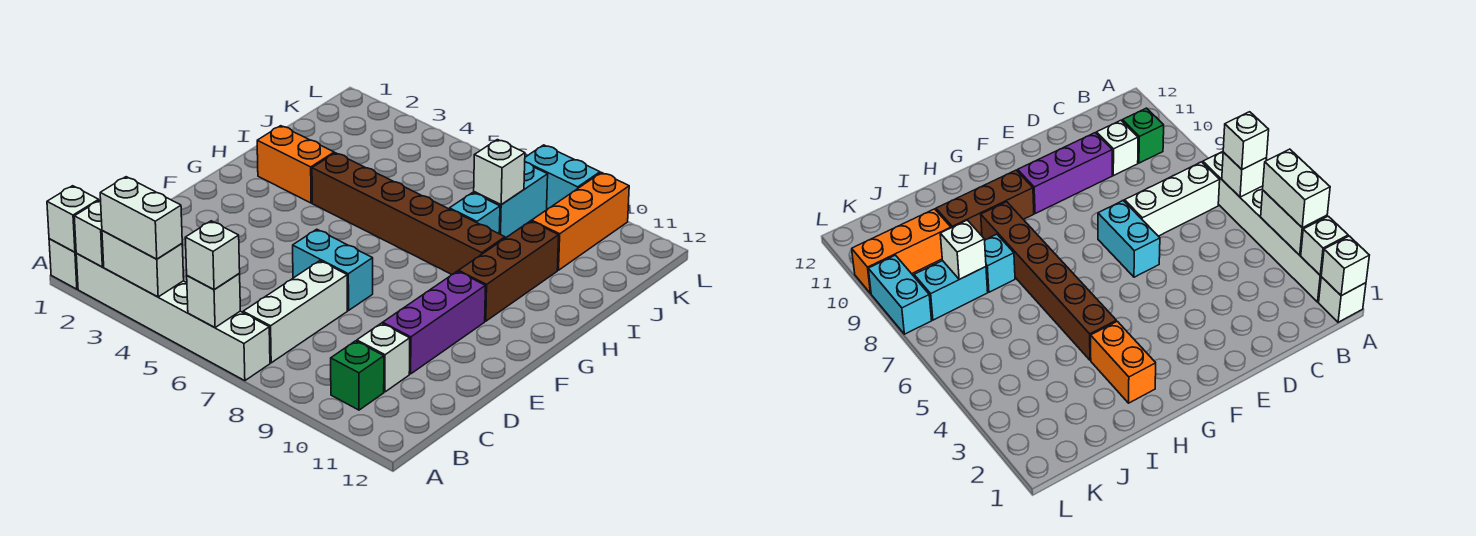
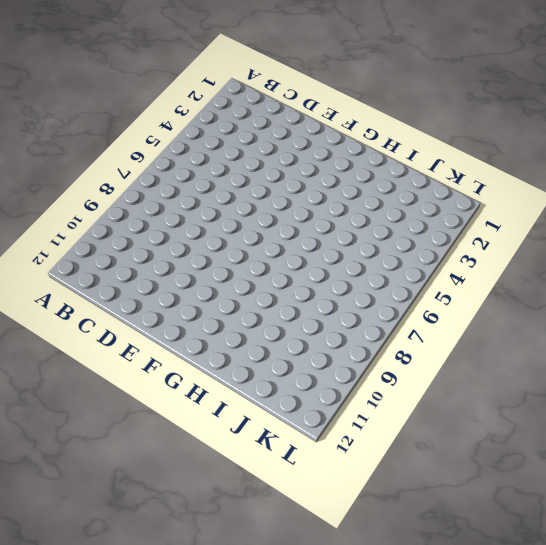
none -> white brick A1 level 1
none -> white brick A2:A7 level 1
none -> white brick B7:D7 level 1

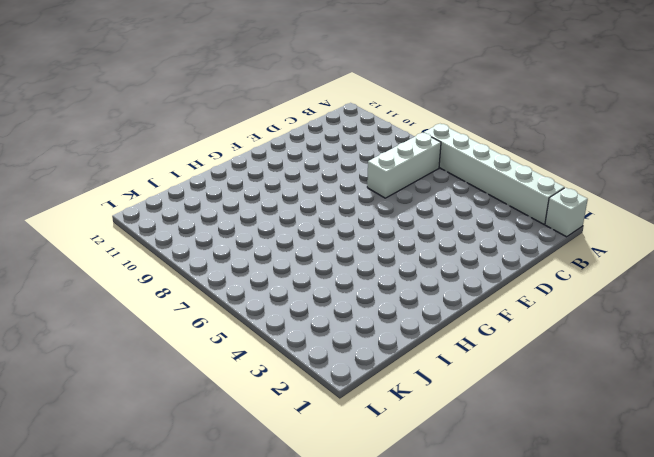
none -> green brick B10 level 1
none -> white brick C10 level 1
none -> purple brick D10:F10 level 1

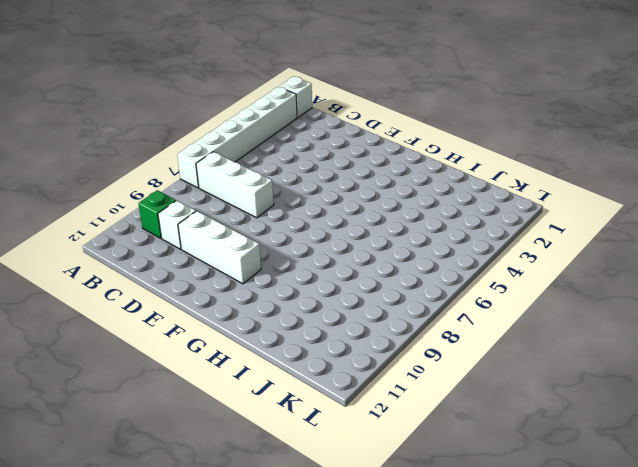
white brick D10:F10 level 1 -> purple brick D10:F10 level 1
none -> cyan brick E6:E7 level 1
none -> brown brick G10:I10 level 1
none -> orange brick H2:H3 level 1

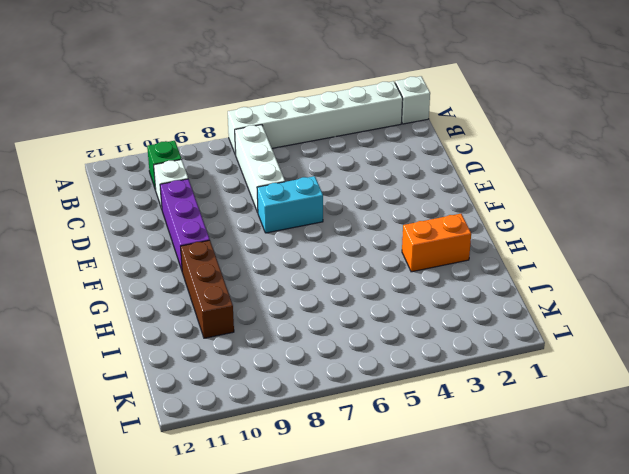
none -> brown brick H4:H9 level 1
none -> cyan brick I8 level 1
none -> cyan brick J8:K8 level 1

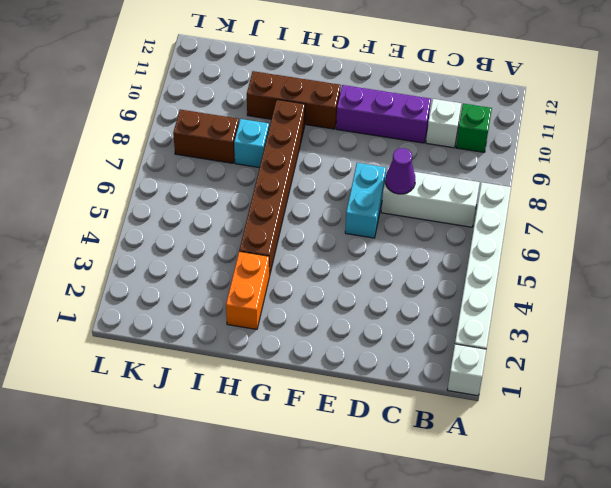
purple cone D7 level 2 -> none
brown brick J8:K8 level 1 -> cyan brick J8:K8 level 1
none -> orange brick J10:L10 level 1
none -> cyan brick L8:L9 level 1
none -> white brick A1 level 2

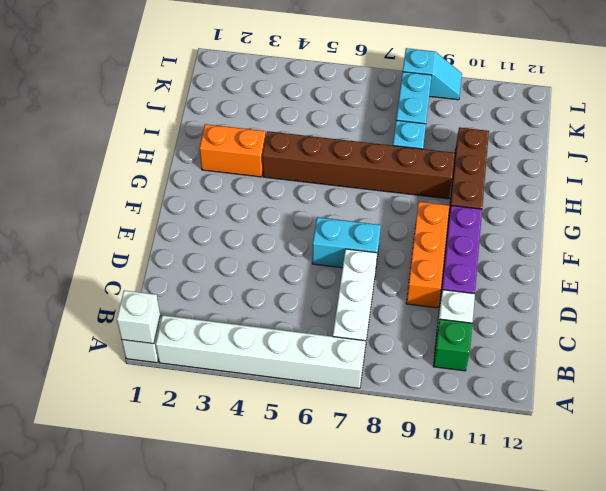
orange brick D9:F9 level 1 -> orange brick J10:L10 level 1
cyan slope L8:L9 level 1 top 8 -> cyan brick L8:L9 level 1
none -> white brick A2 level 2
none -> white brick A3:A4 level 2
none -> white brick A6 level 2

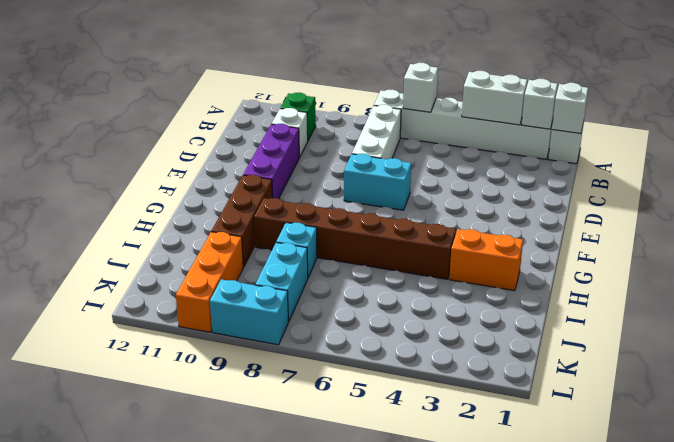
none -> white brick J8 level 2
none -> white brick A3:A4 level 3
none -> white brick A6 level 3

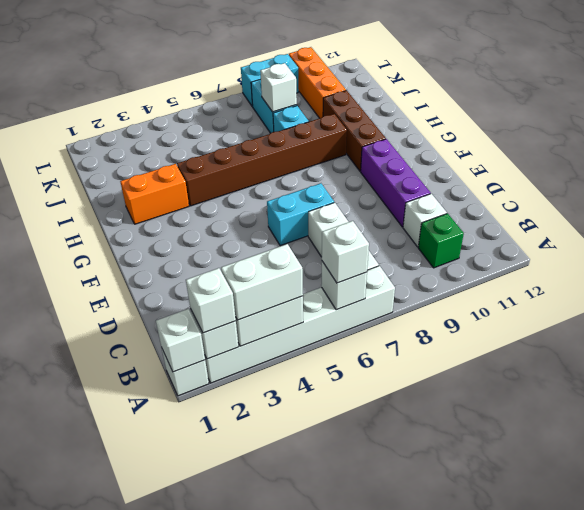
white brick A2 level 3 -> none

